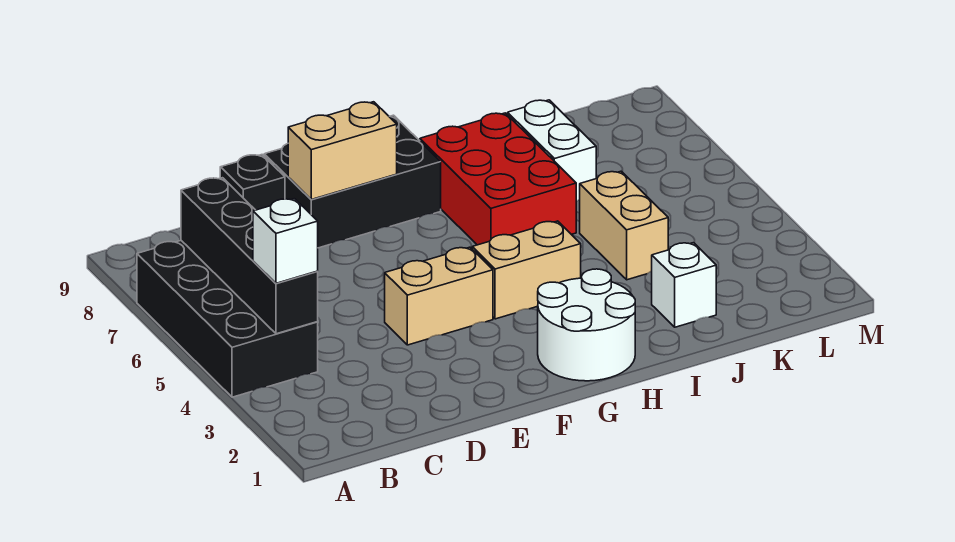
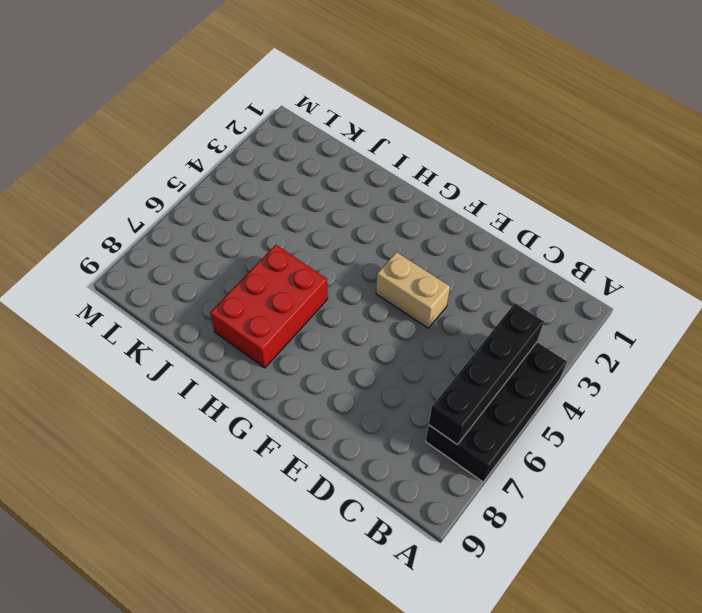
none -> black brick D9 level 1
none -> black brick E8:G9 level 1
none -> white round brick G1:H2 level 1

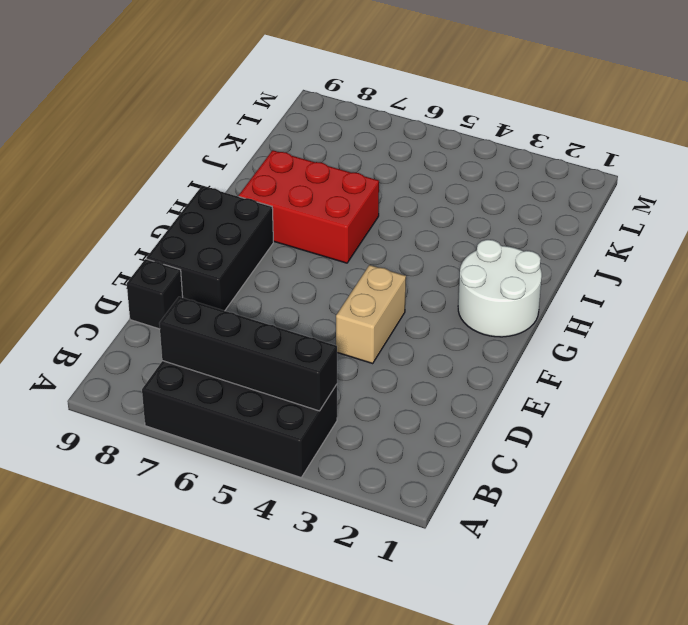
none -> tan brick G4:H4 level 1
none -> white brick J2 level 1
none -> tan brick J4:J5 level 1

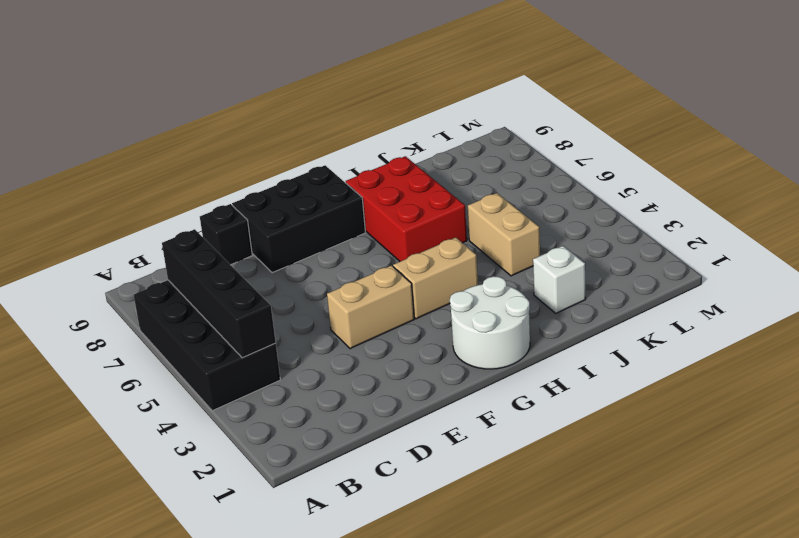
none -> white brick J7:J8 level 1
none -> tan brick E8:F8 level 2
none -> white brick B4 level 3

